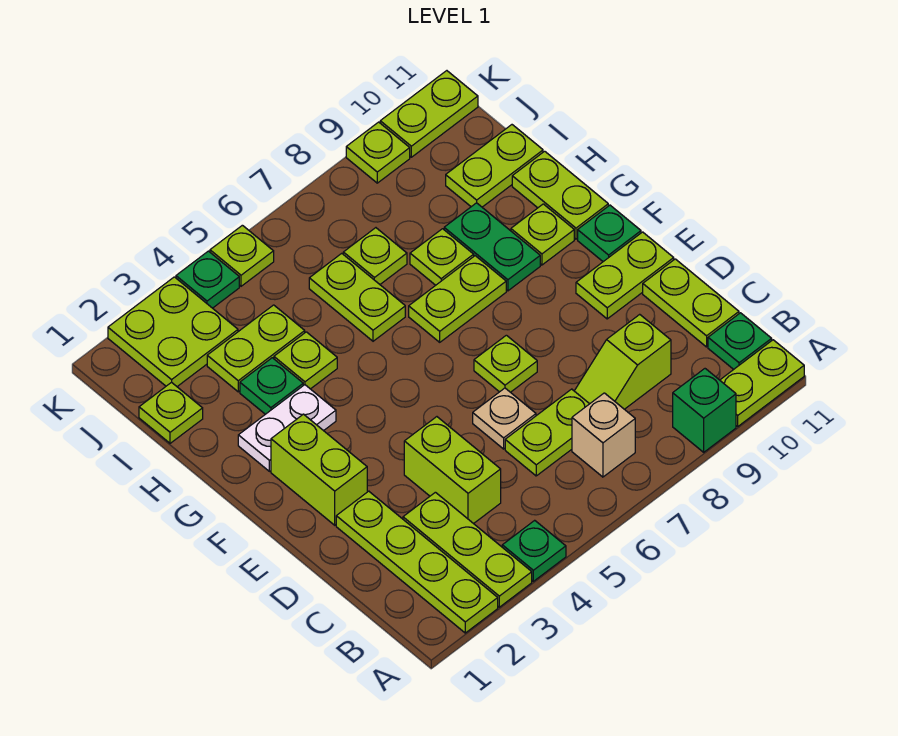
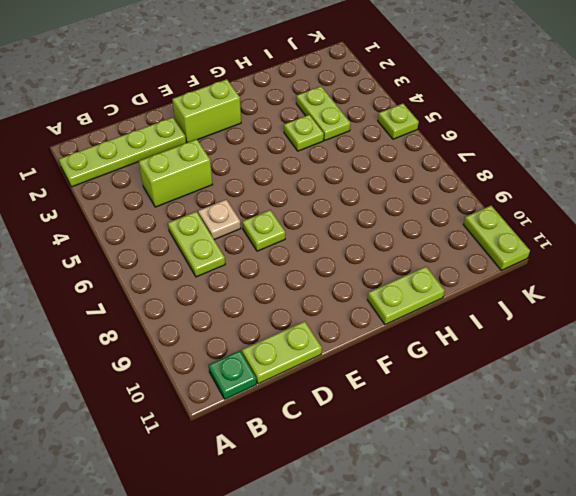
none -> lime plate A3:C3 level 1
none -> green plate A4 level 1
none -> green brick A9 level 1
none -> lime plate A10:A11 level 1

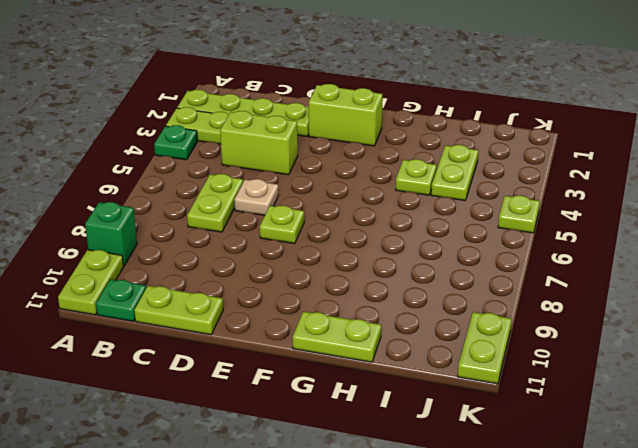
none -> tan brick B7 level 1
none -> lime slope C8:C9 level 1 top 9
none -> lime plate E10:E11 level 1
none -> green plate F11 level 1

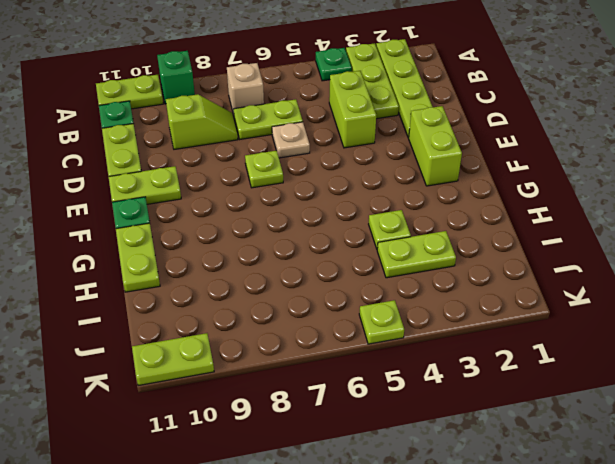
none -> white plate G2:G3 level 1
none -> lime plate G7:G8 level 1
none -> green plate G9:H9 level 1
none -> lime plate G10 level 1

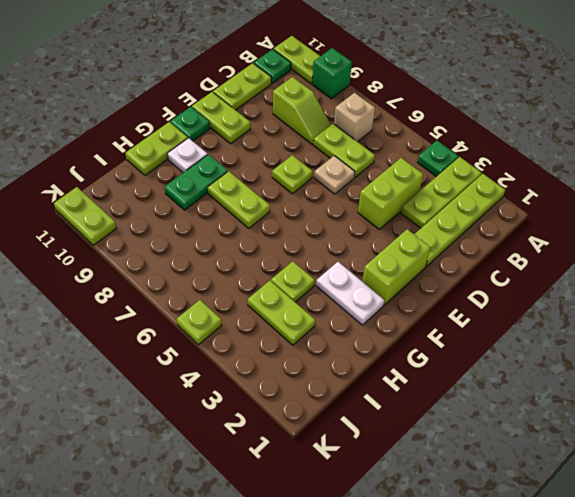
white plate G10 level 1 -> lime plate G10 level 1
none -> green plate H3 level 1
none -> lime plate H6:I6 level 1
none -> lime plate H8 level 1
none -> lime plate I1 level 1

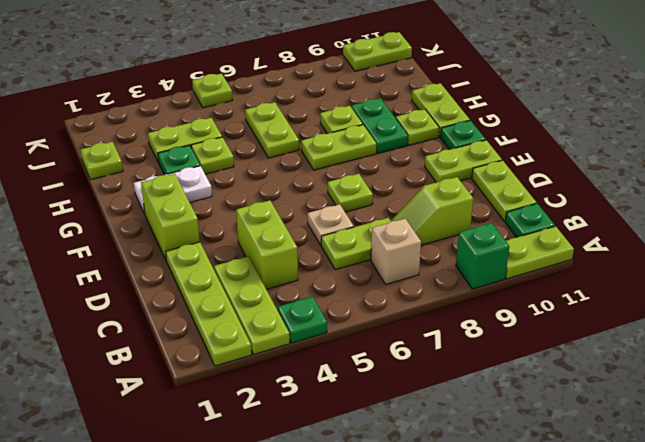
none -> lime plate I7 level 1
none -> lime plate I10:I11 level 1
none -> lime plate J2:K3 level 1
none -> green plate K4 level 1

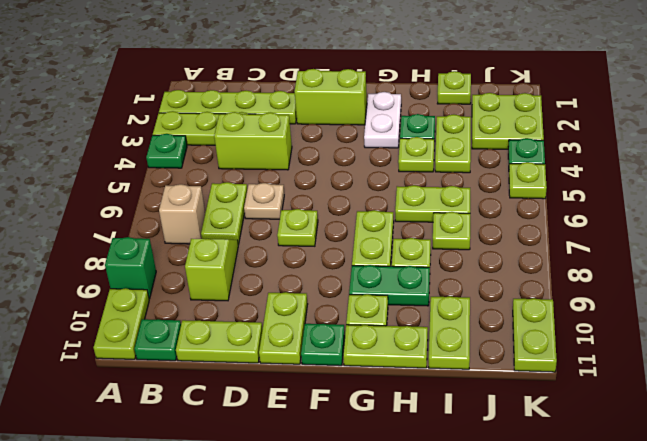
none -> lime plate K9 level 1

